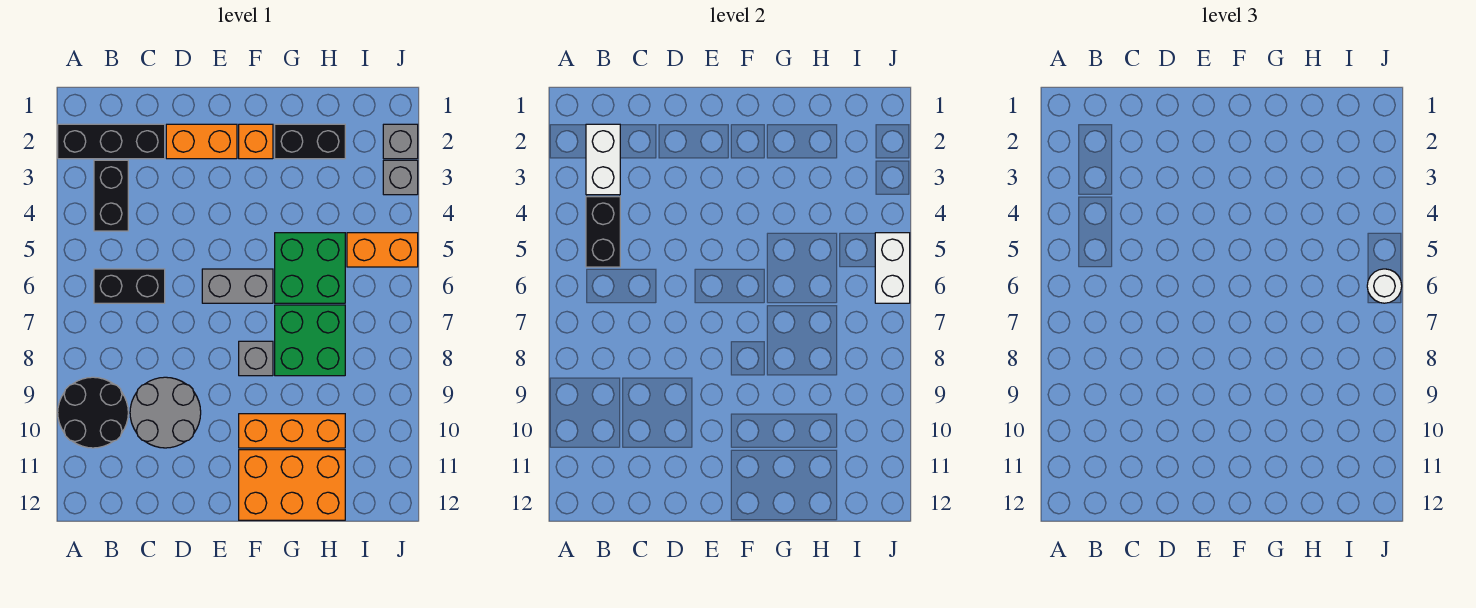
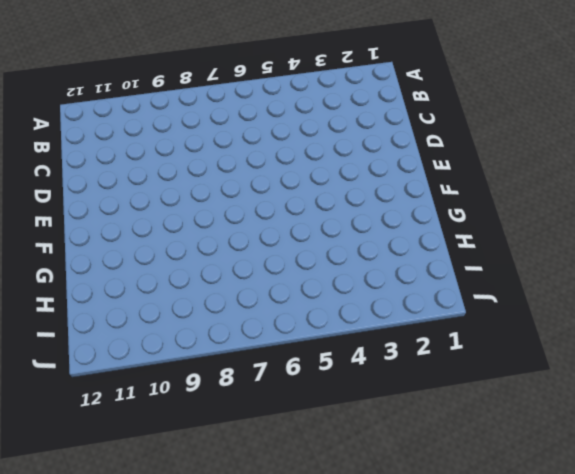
none -> black brick A2:C2 level 1
none -> black round brick A9:B10 level 1
none -> black brick B3:B4 level 1

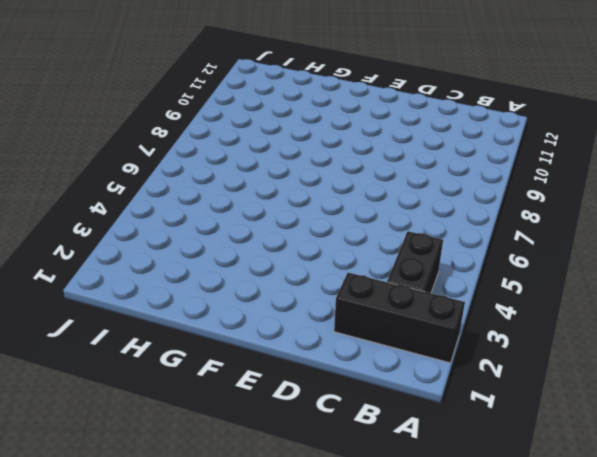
none -> black round brick A9:B10 level 1
none -> black brick B6:C6 level 1
none -> grey round brick C9:D10 level 1

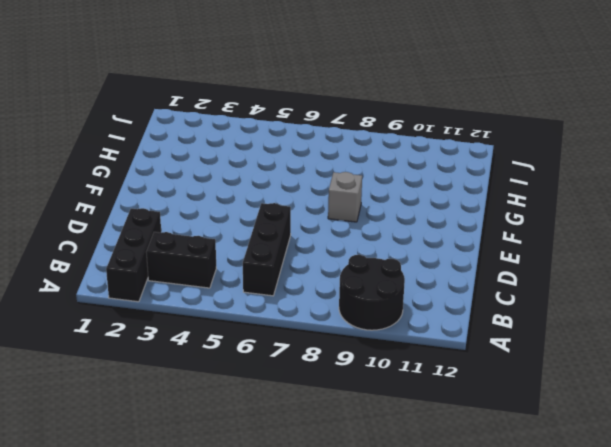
black brick B6:D6 level 1 -> black brick B6:C6 level 1
none -> grey round brick C9:D10 level 1
none -> orange brick D2:E2 level 1
none -> grey brick E6:F6 level 1

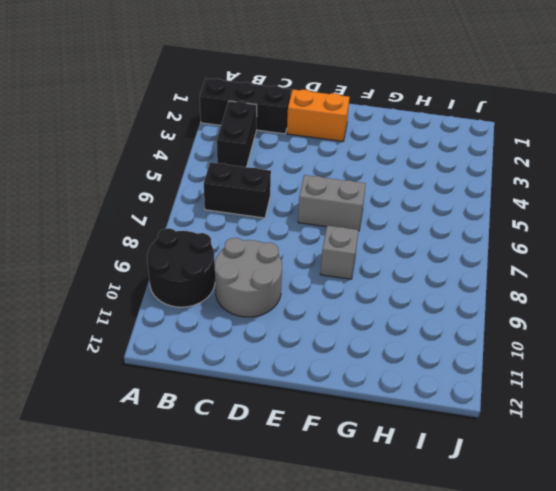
none -> orange brick F2 level 1
none -> orange brick F10:H10 level 1
none -> orange brick F11:H12 level 1

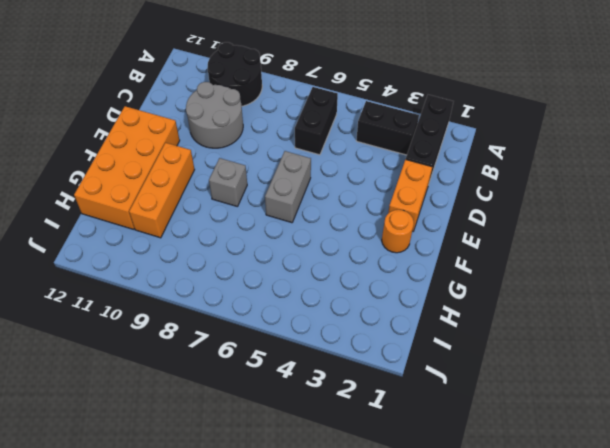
orange brick E11:H12 level 1 -> orange brick F11:H12 level 1
orange round brick F2 level 1 -> orange brick F2 level 1
none -> black brick G2:H2 level 1
none -> green brick G5:H6 level 1
none -> green brick G7:H8 level 1

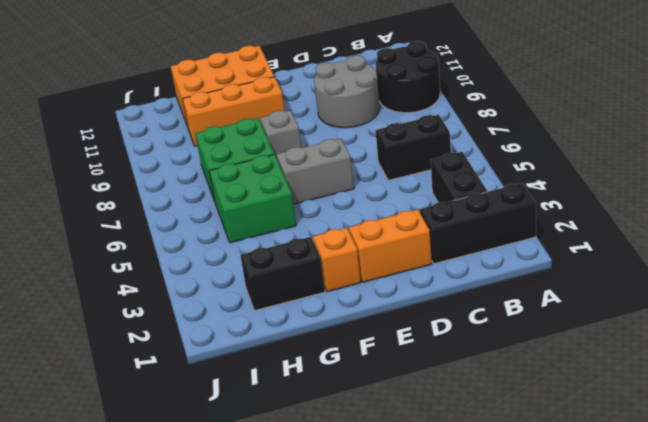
none -> orange brick I5:J5 level 1
none -> grey brick J2 level 1
none -> grey brick J3 level 1

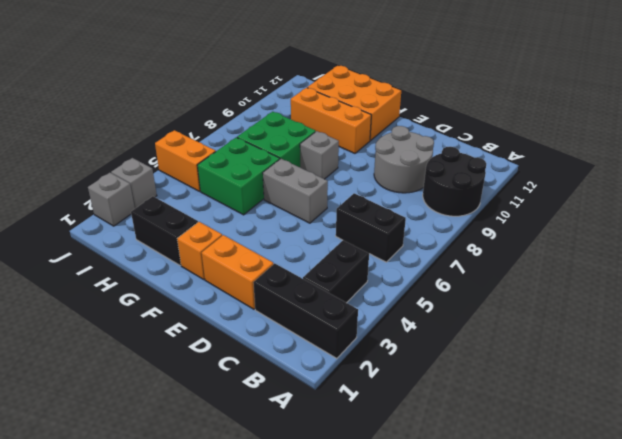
none -> white brick B2:B3 level 2
none -> black brick B4:B5 level 2
none -> white brick J5:J6 level 2

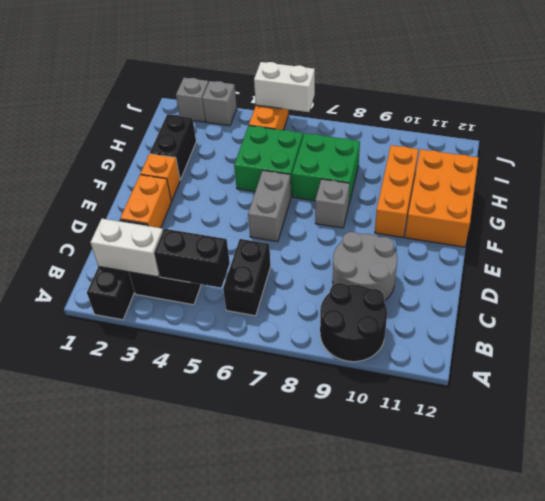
none -> white round brick J6 level 3

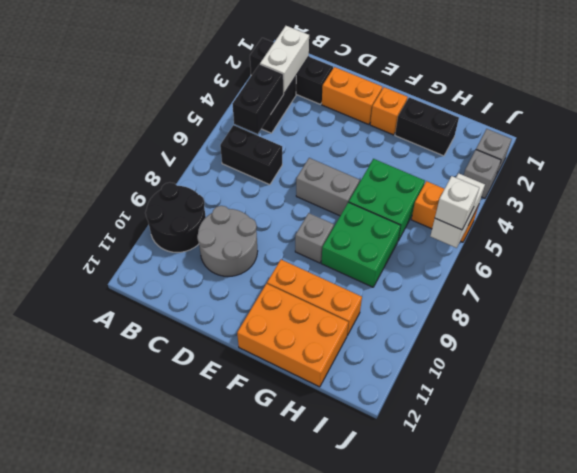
white brick J6 level 3 -> white round brick J6 level 3

